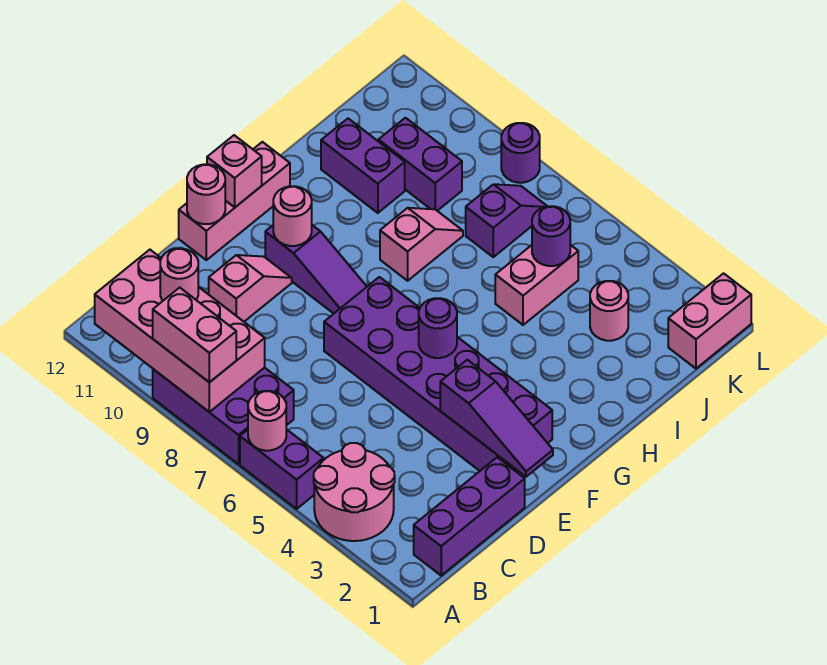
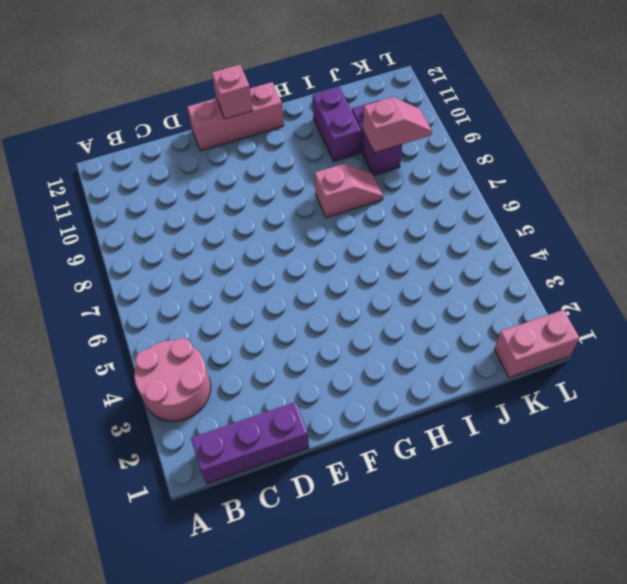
pink slope J9:K9 level 2 top J -> pink slope D10:E10 level 1 top D
none -> purple brick A5:A6 level 1
none -> purple brick A7:B9 level 1
none -> purple brick E2:F7 level 1

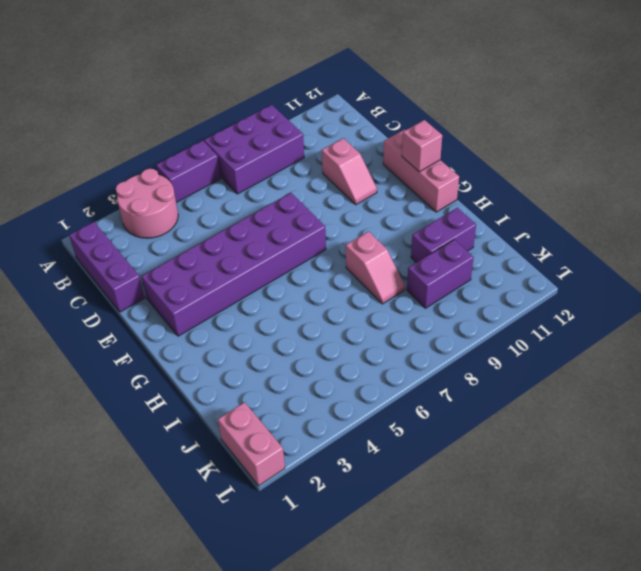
none -> purple slope F8:F10 level 1 top 10
none -> pink brick I5:J5 level 1
none -> pink round brick J3 level 1

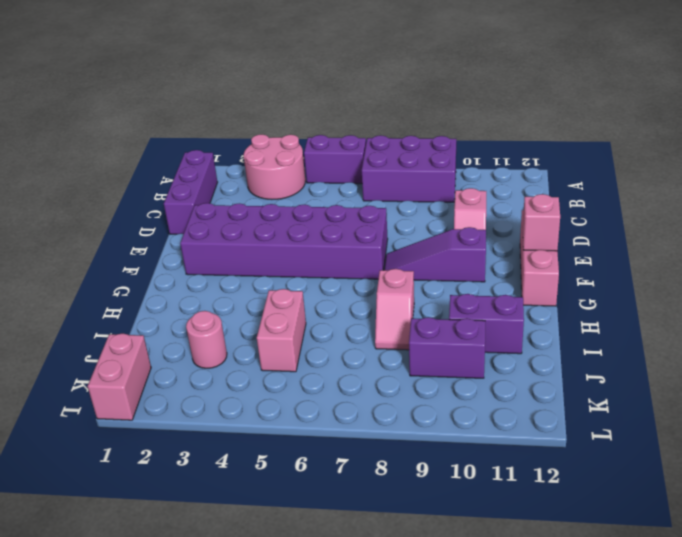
none -> purple slope J7:K7 level 1 top J
none -> purple round brick L8 level 1
none -> pink round brick A6 level 2

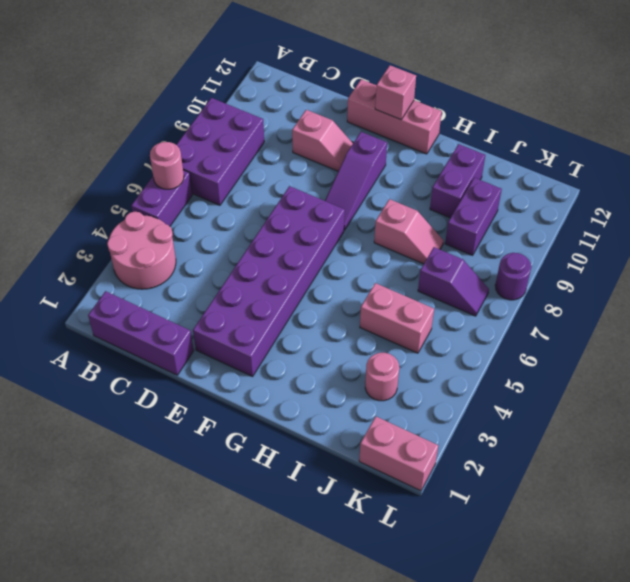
none -> pink brick A8:B11 level 2
none -> purple slope E1:E3 level 2 top 3
none -> pink round brick E12 level 2

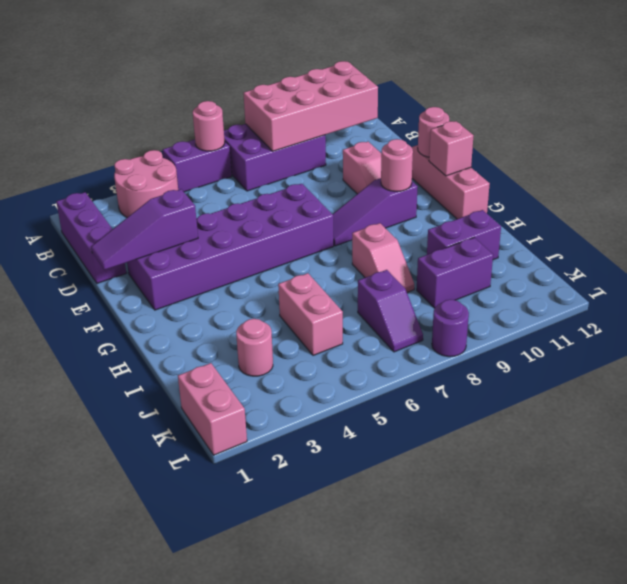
none -> purple round brick F5 level 2
none -> purple round brick J5 level 2
none -> pink brick A8:A9 level 3

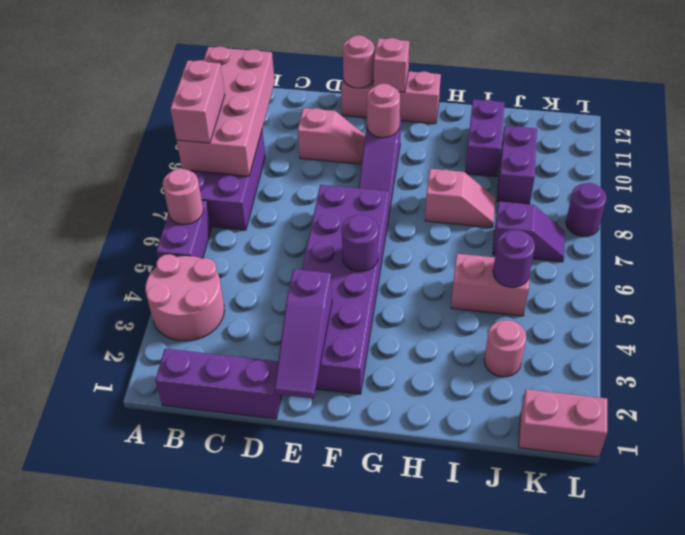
none -> pink round brick B10 level 3

